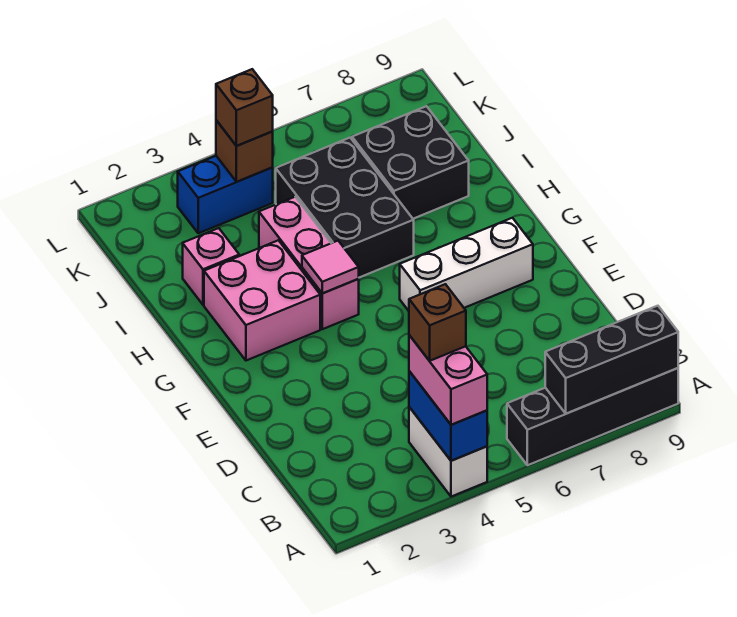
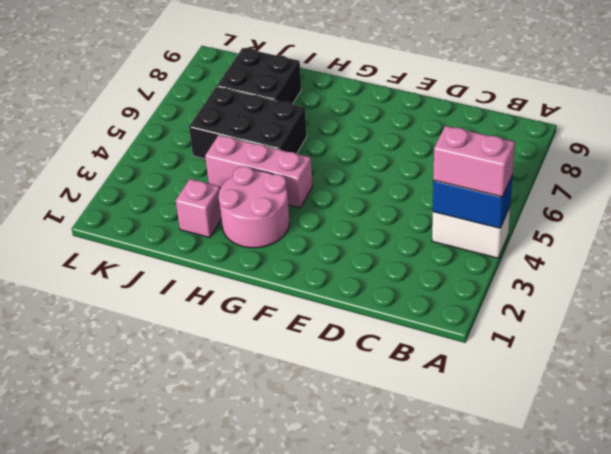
pink round brick G2:H3 level 1 -> pink brick G2:H3 level 1
none -> black brick A6:A9 level 1
none -> white brick F6:F8 level 1
none -> blue brick K3:K4 level 1

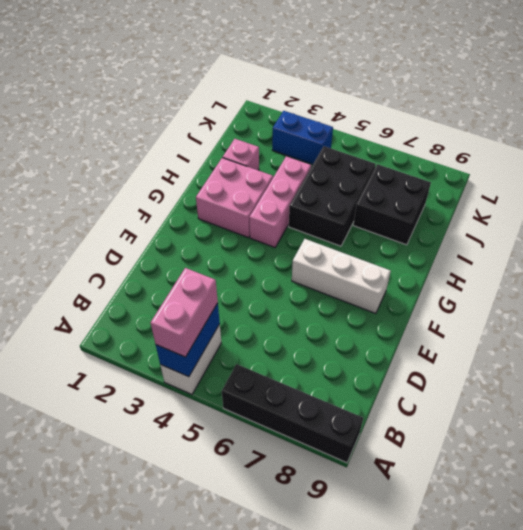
none -> black brick A7:A9 level 2
none -> pink tile G4 level 2
none -> brown brick K4 level 2

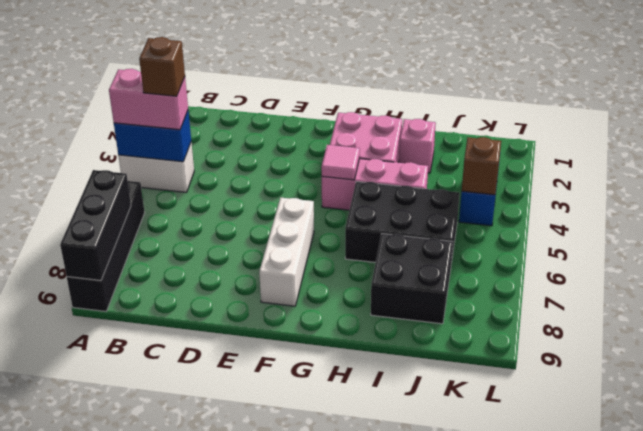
none -> brown brick K4 level 3

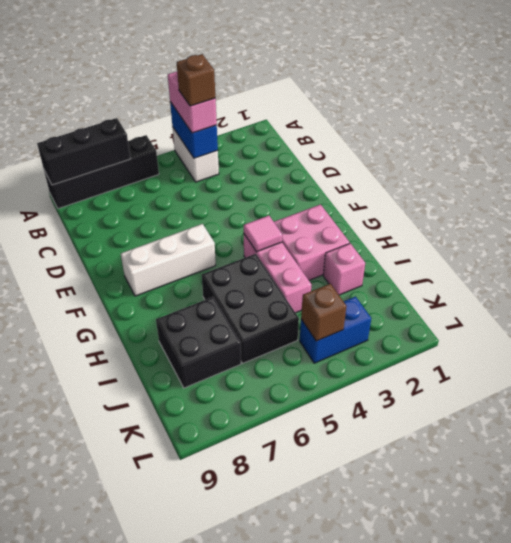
none -> brown brick K4 level 3

